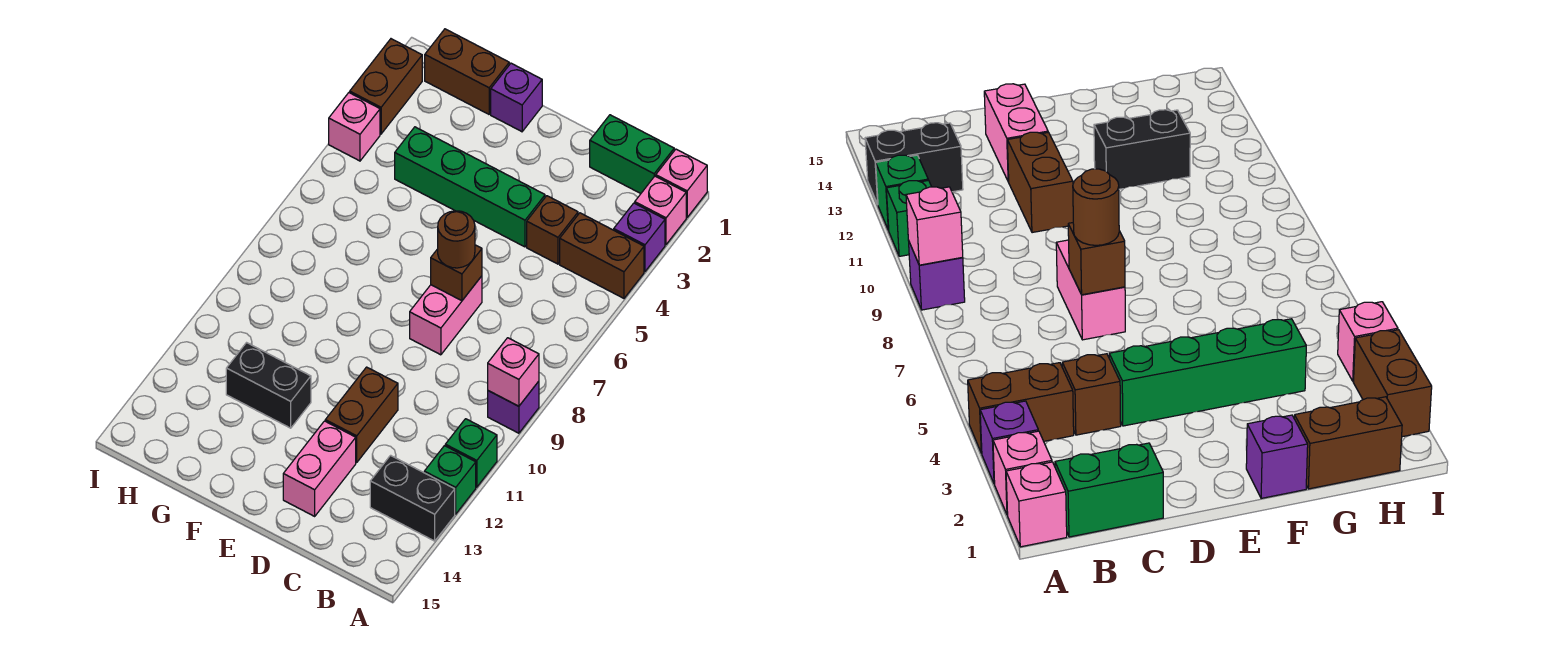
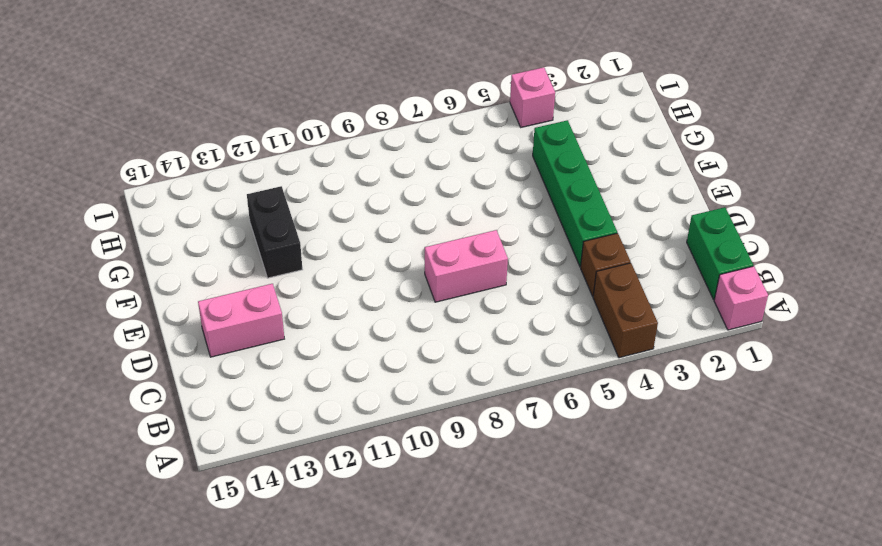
none -> pink brick A2 level 1
none -> purple brick A3 level 1
none -> purple brick A9 level 1

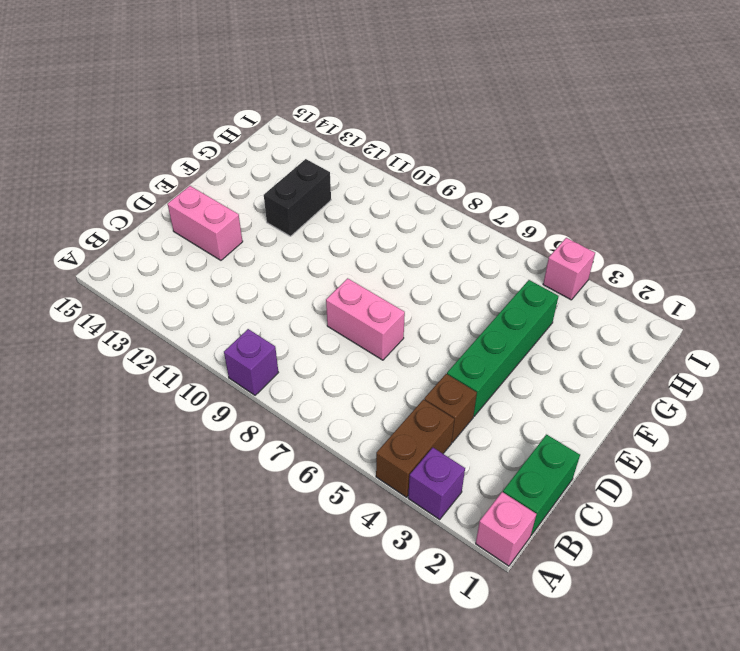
none -> pink brick A2 level 1
none -> green brick A11 level 1
none -> green brick A12 level 1

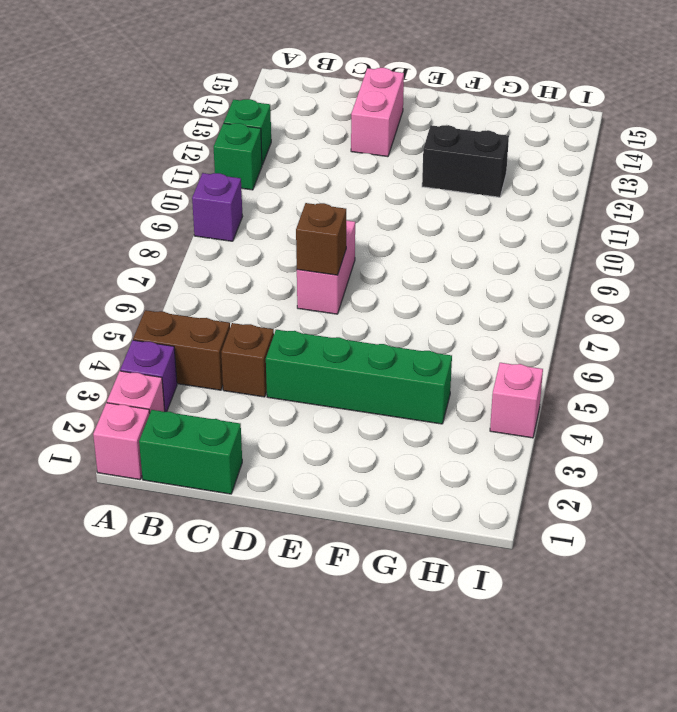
none -> black brick A13:B13 level 1
none -> brown brick D11:D12 level 1
none -> purple brick F1 level 1

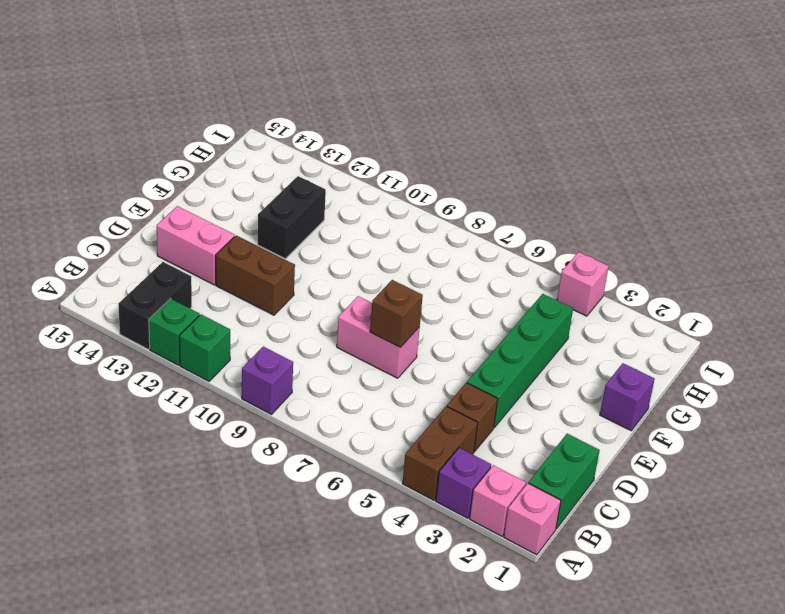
none -> brown brick G1:H1 level 1
none -> brown brick I2:I3 level 1
none -> pink brick A9 level 2

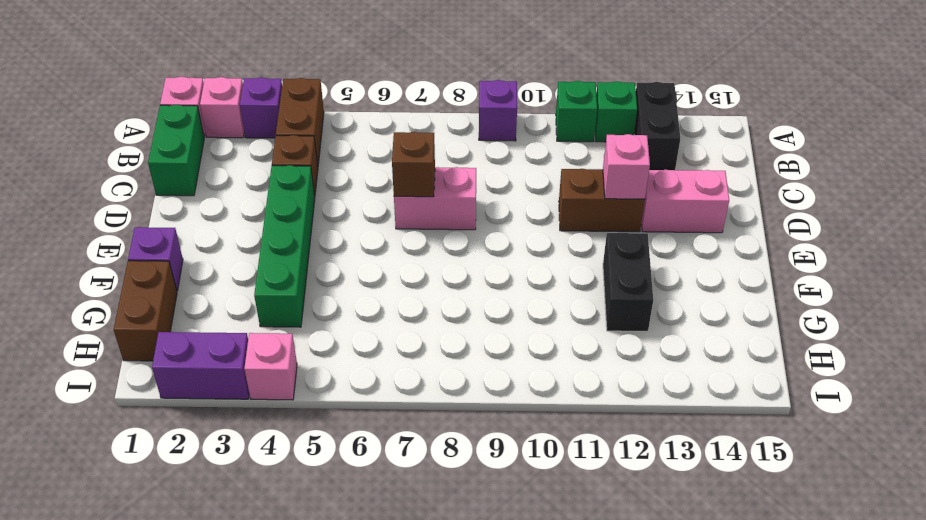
pink brick D12 level 2 -> pink brick A9 level 2
purple brick I2:I3 level 1 -> brown brick I2:I3 level 1
none -> brown round brick D7 level 3

